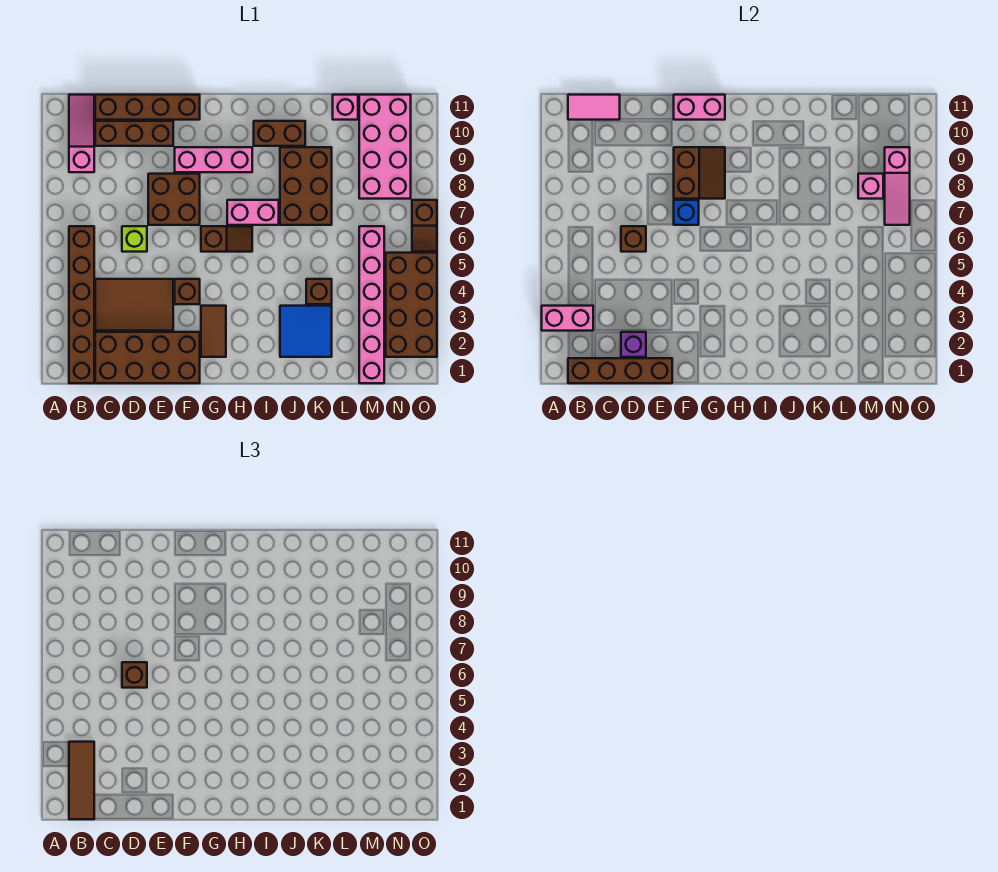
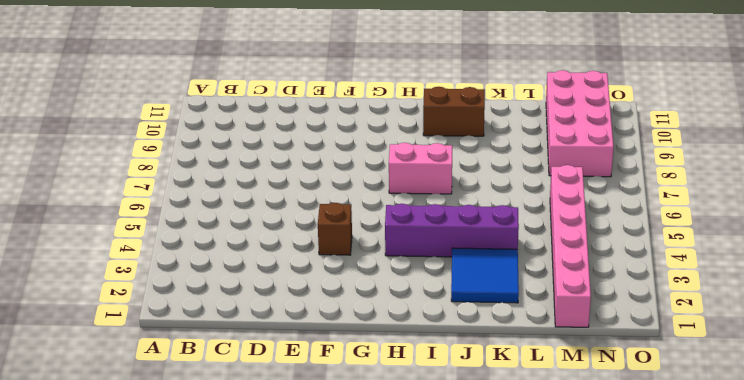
purple brick H4:K4 level 1 -> brown brick K4 level 1
none -> brown brick B1:B6 level 1
none -> pink slope B9:B11 level 1 top 9
none -> brown brick C1:F2 level 1
none -> brown tile C3:E4 level 1

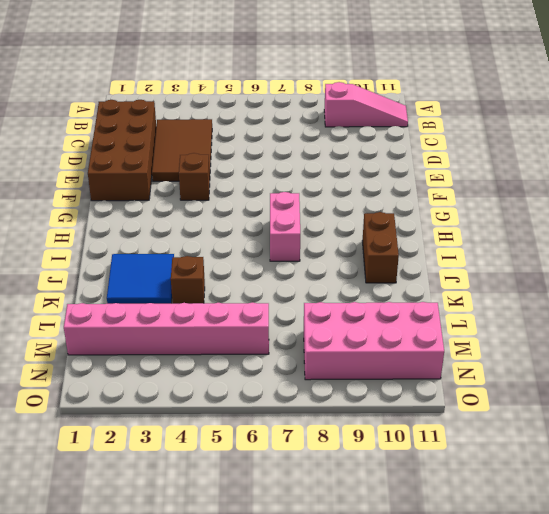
none -> brown brick B1:B6 level 1
none -> brown brick C10:E10 level 1
none -> brown brick C11:F11 level 1
none -> lime brick D6 level 1

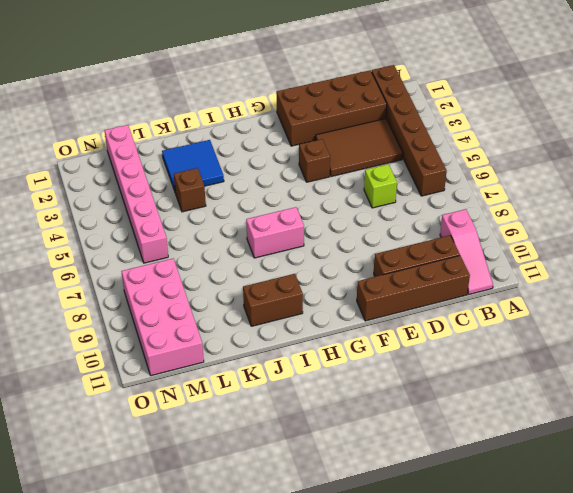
none -> brown brick E7:F8 level 1
none -> pink brick F9:H9 level 1
none -> brown tile G2:G3 level 1
none -> brown slope G6:H6 level 1 top G

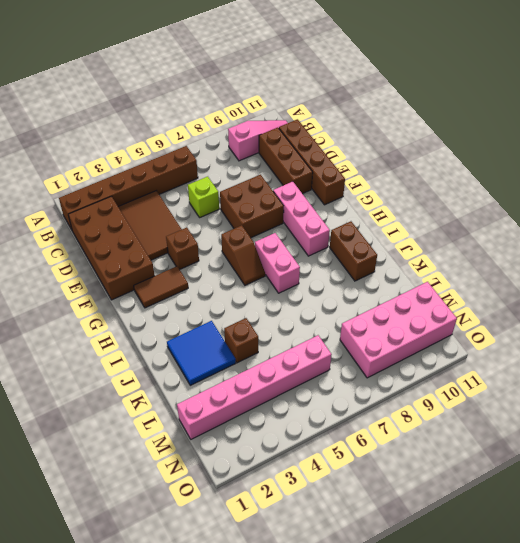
none -> brown brick J7:K9 level 1
none -> pink brick L11 level 1
none -> brown brick N2:O5 level 1
none -> brown slope O6:O7 level 1 top 7

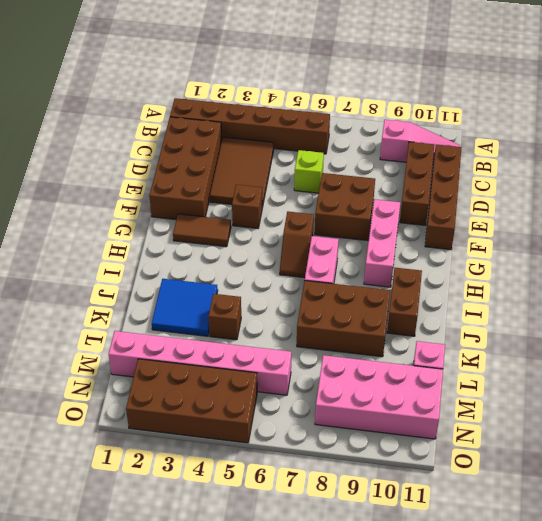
none -> brown slope O6:O7 level 1 top 7
none -> pink brick A3:B3 level 2
none -> brown brick B1:E1 level 2
none -> pink tile B11:C11 level 2

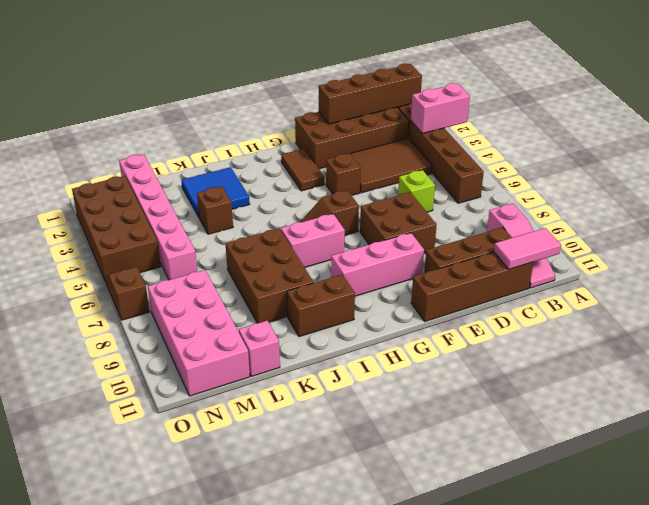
none -> purple brick D2 level 2
none -> brown brick D6 level 2
none -> blue brick F7 level 2
none -> brown slope F8:G9 level 2 top F

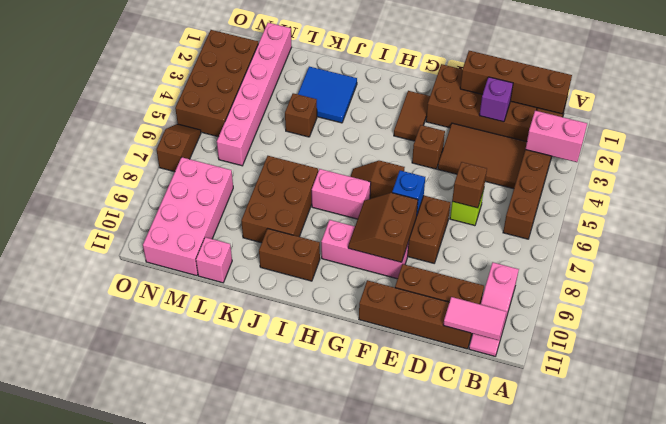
none -> pink brick F11:G11 level 2
none -> pink brick M8 level 2
none -> pink slope N7:N9 level 2 top 9
none -> brown tile B1:B3 level 3

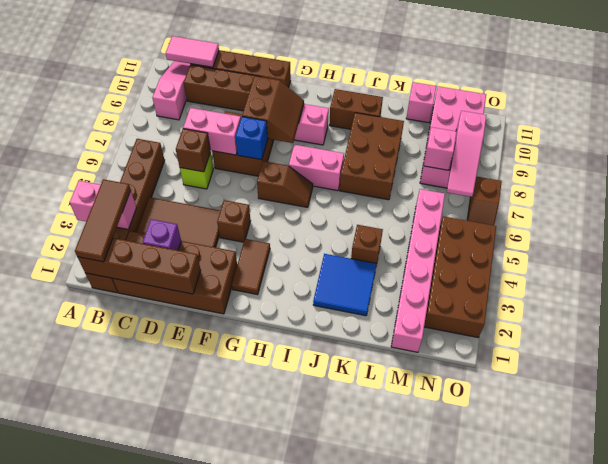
pink brick D7:E7 level 2 -> pink brick F11:G11 level 2
none -> brown brick D6 level 3

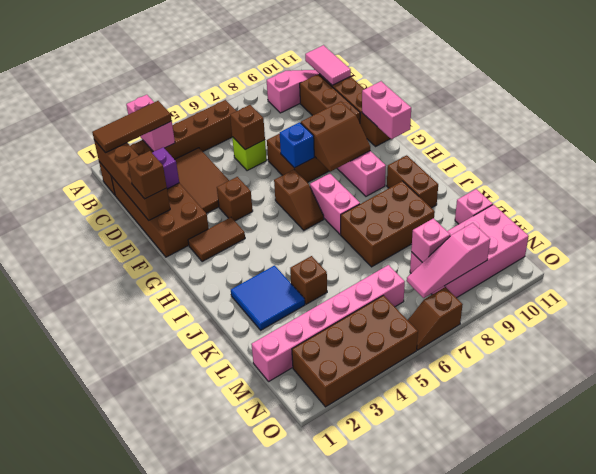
brown brick E1 level 3 -> brown brick D6 level 3

